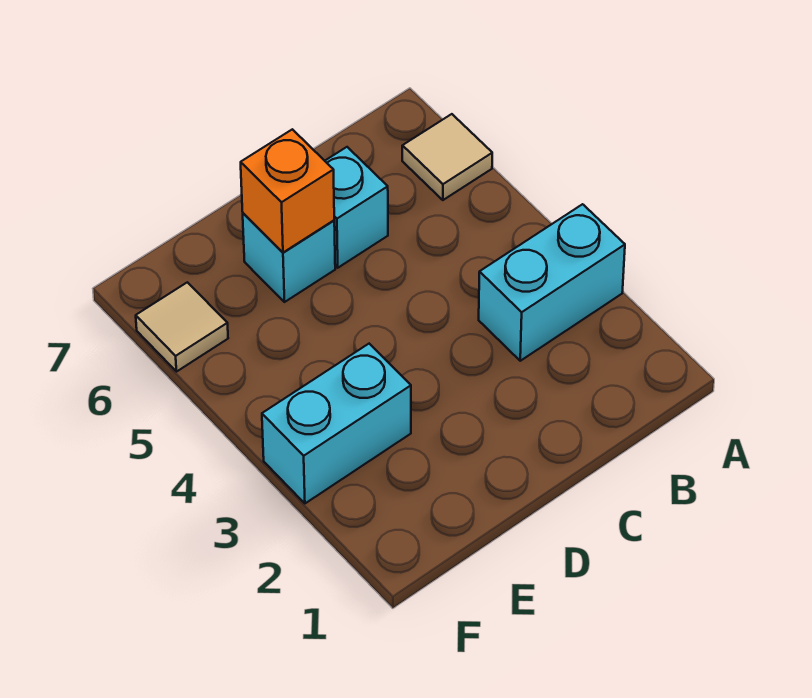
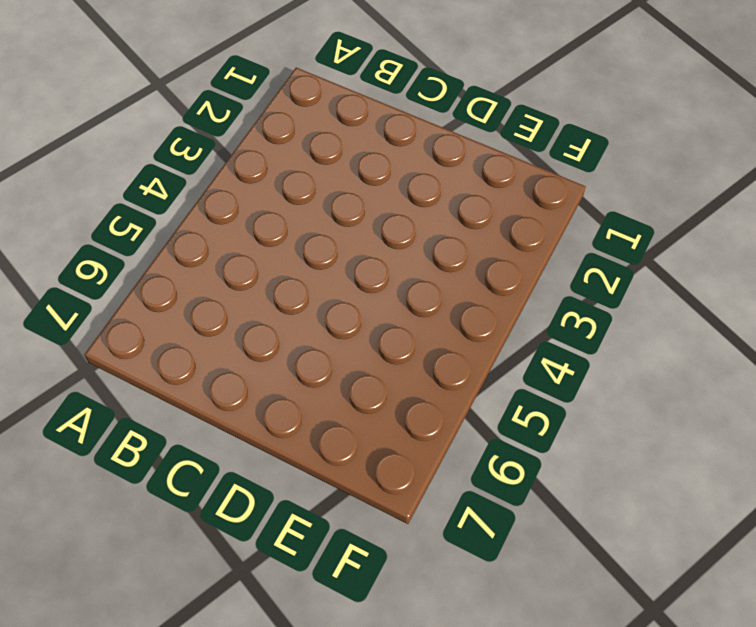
none -> cyan brick A3:B3 level 1
none -> tan tile A6 level 1

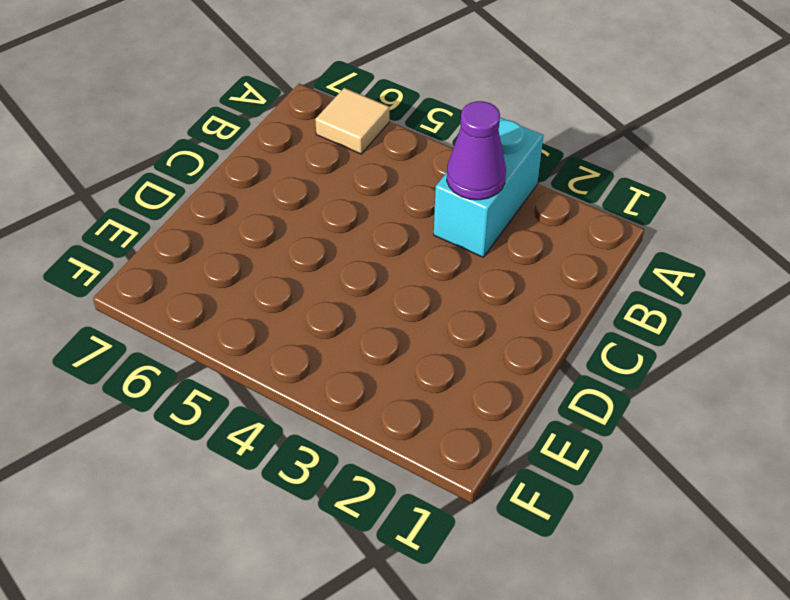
purple cone B3 level 2 -> none
none -> cyan brick C6 level 1
none -> cyan brick D6 level 1

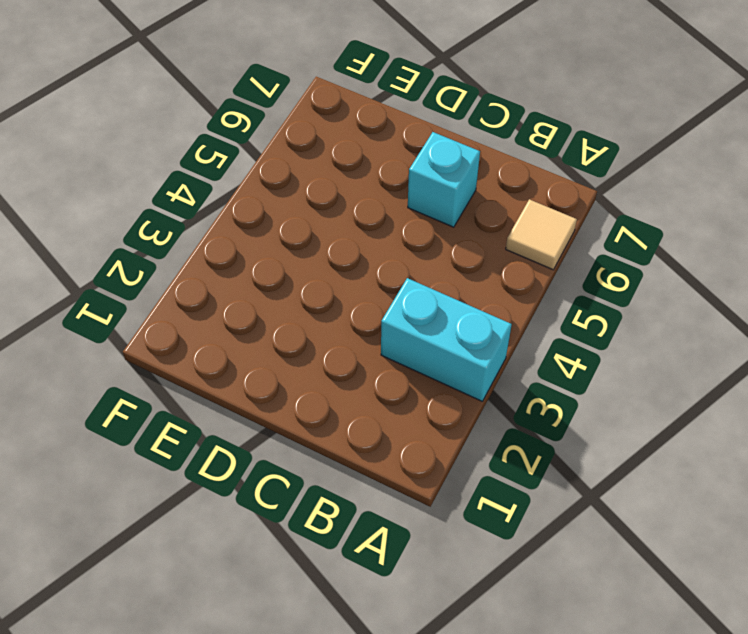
none -> cyan brick D6 level 1
none -> cyan brick E3:F3 level 1

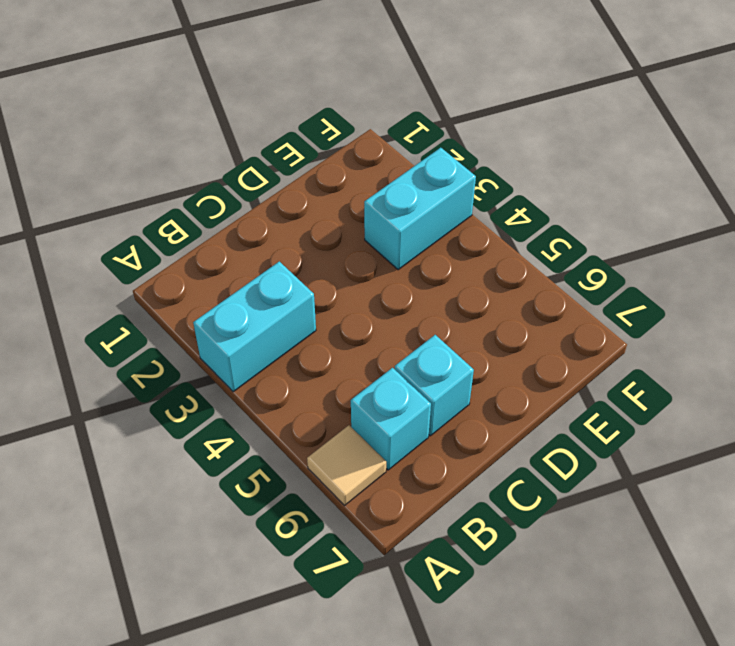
cyan brick B6 level 1 -> cyan brick D6 level 1
none -> tan tile F6 level 1
none -> orange brick D6 level 2

